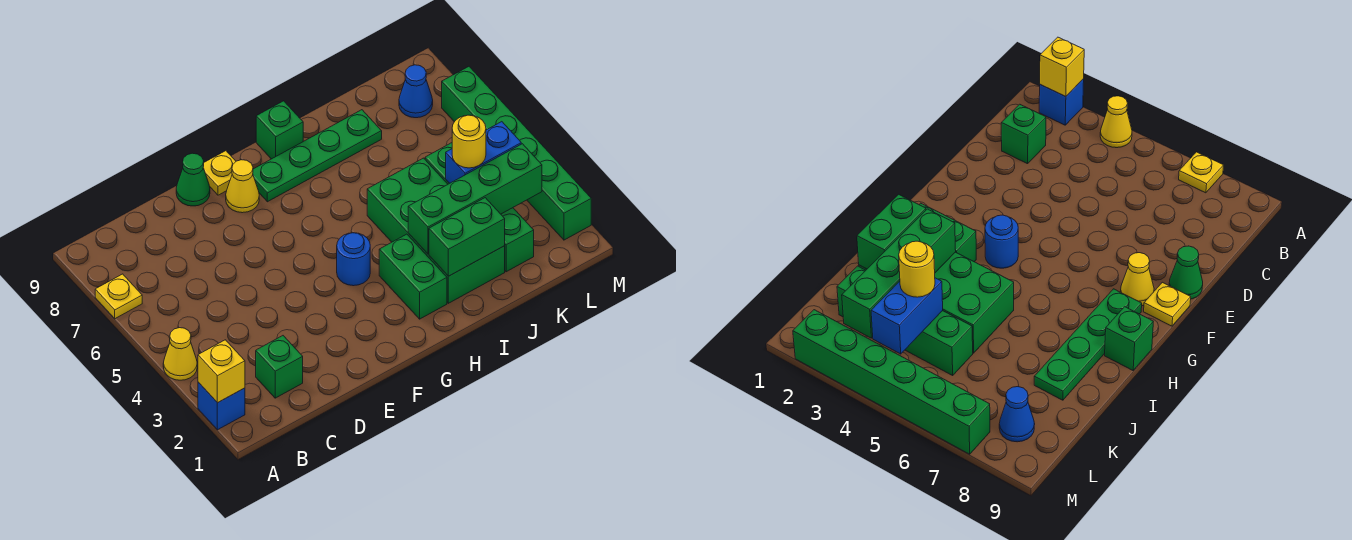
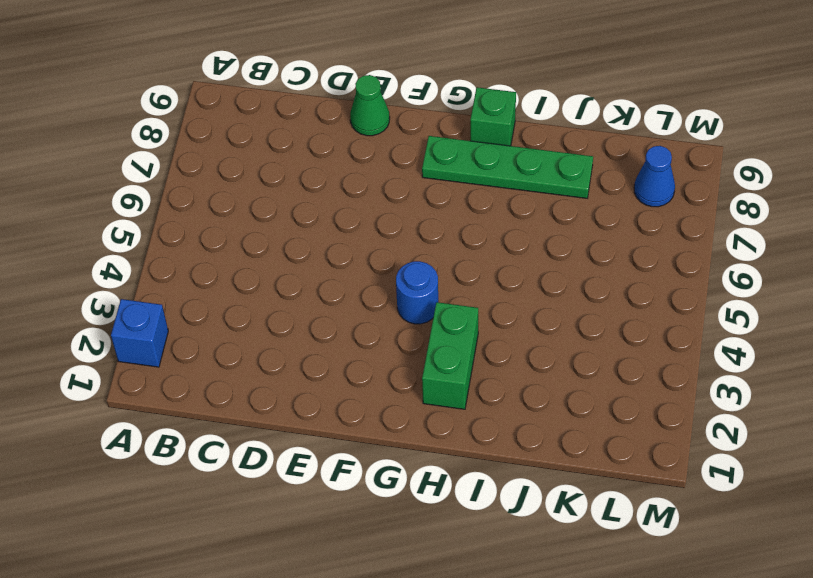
none -> yellow cone A4 level 1
none -> yellow plate A7 level 1
none -> green brick C2 level 1

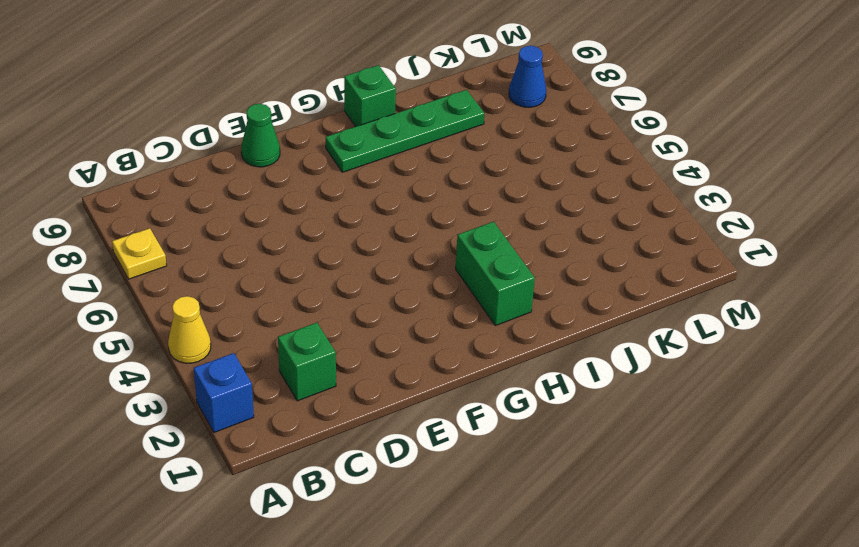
none -> yellow cone F8 level 1
none -> yellow plate F9 level 1
none -> blue round brick G4 level 1

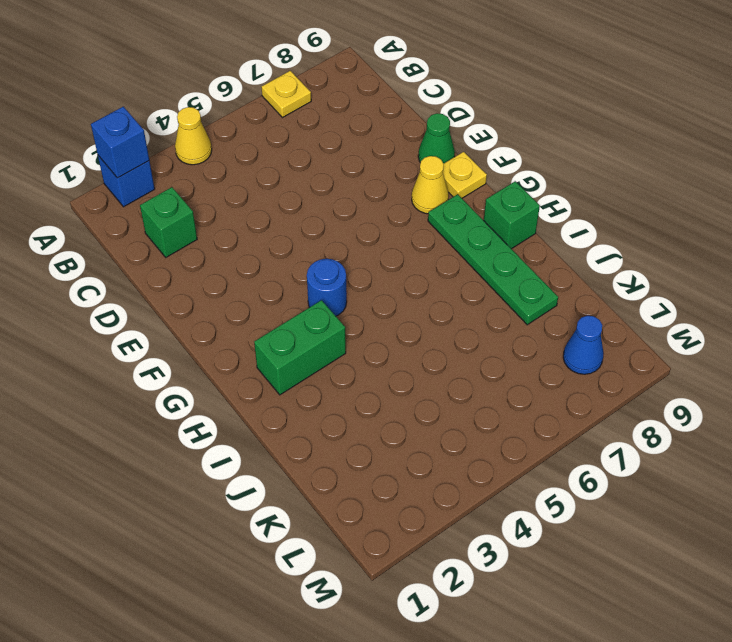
blue brick A2 level 2 -> yellow brick A2 level 2
none -> green brick I2:J5 level 1
none -> green brick K2:K5 level 1
none -> green brick M2:M7 level 1

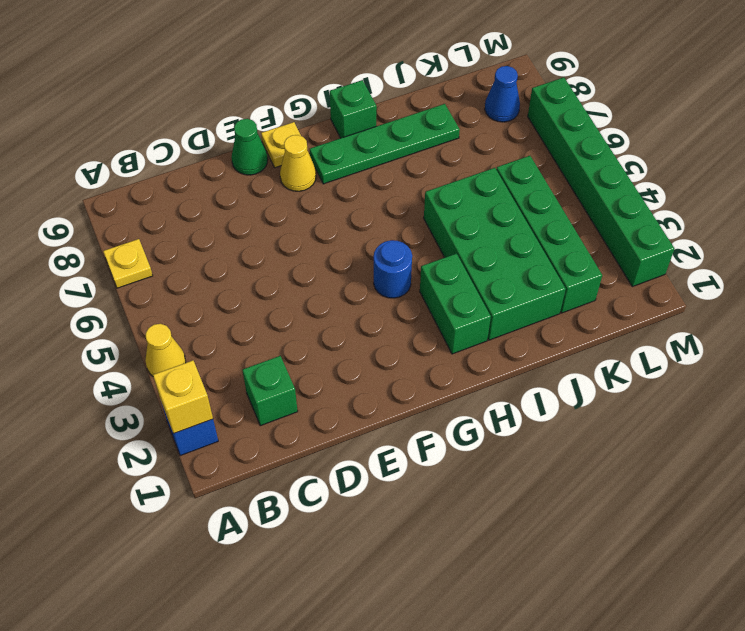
none -> green brick I2:J2 level 2
none -> green brick I3:L3 level 2
none -> blue brick K4:L4 level 2

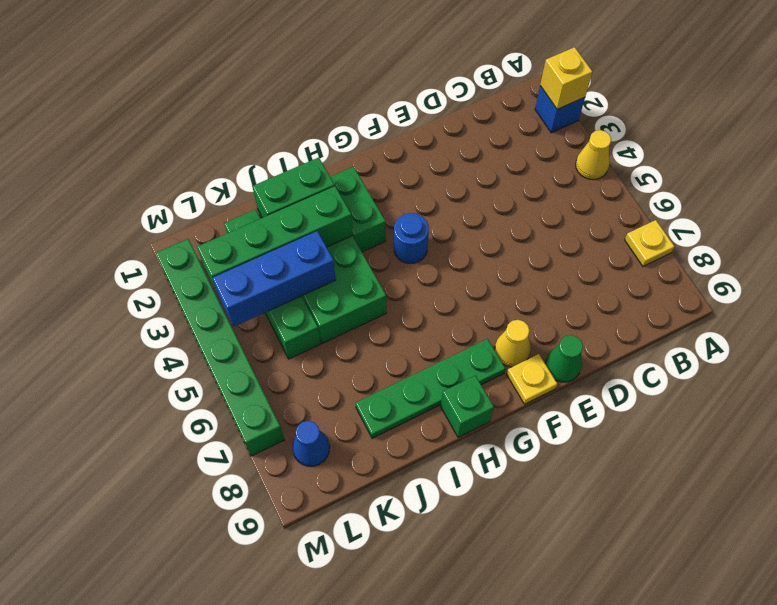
blue brick J4:L4 level 2 -> blue brick K4:L4 level 2
none -> green brick C2 level 1
none -> yellow round brick K4 level 3

